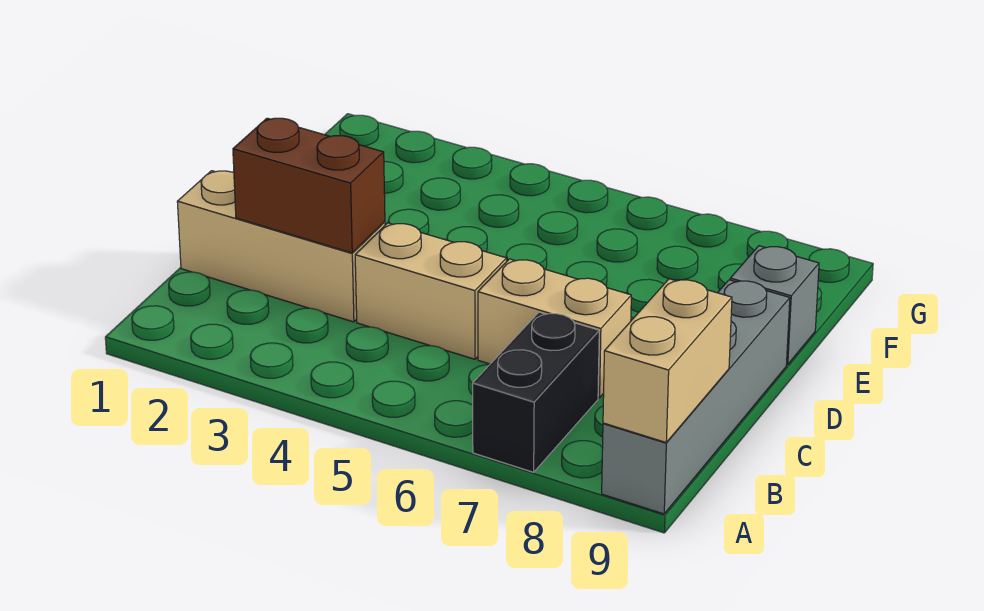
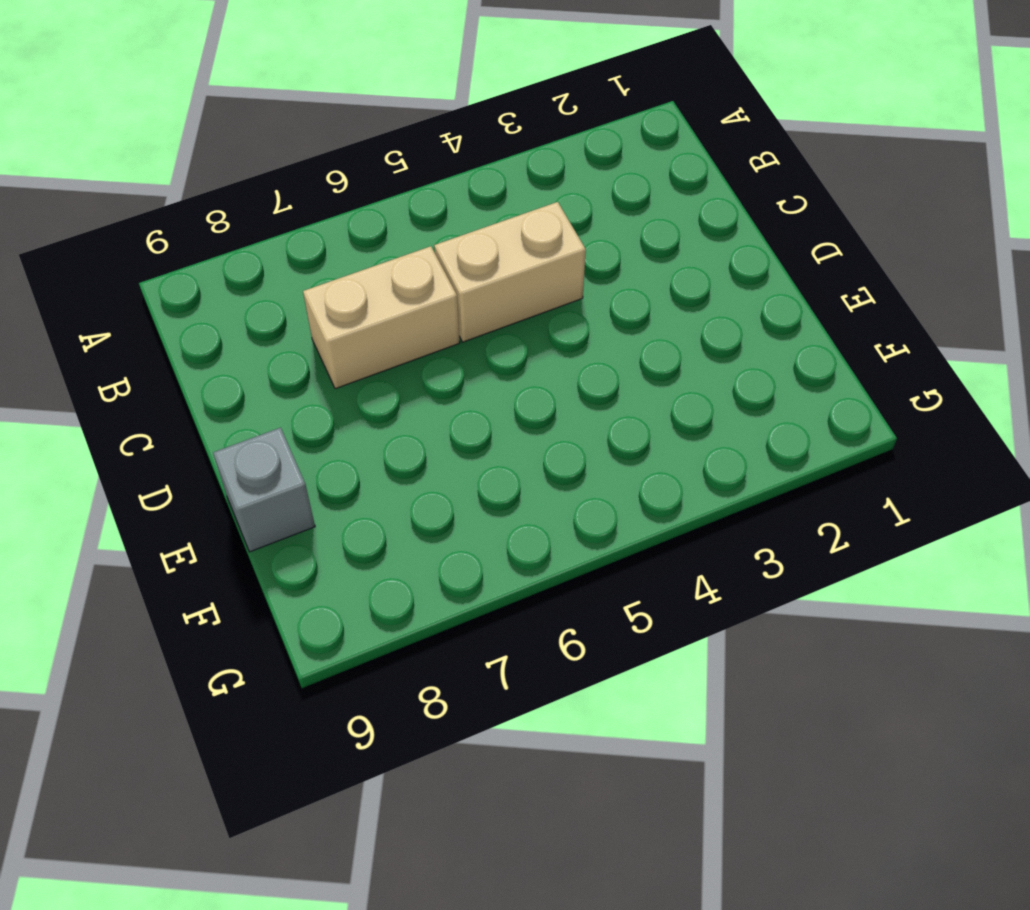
none -> black brick A7:B7 level 1
none -> grey brick A9:D9 level 1

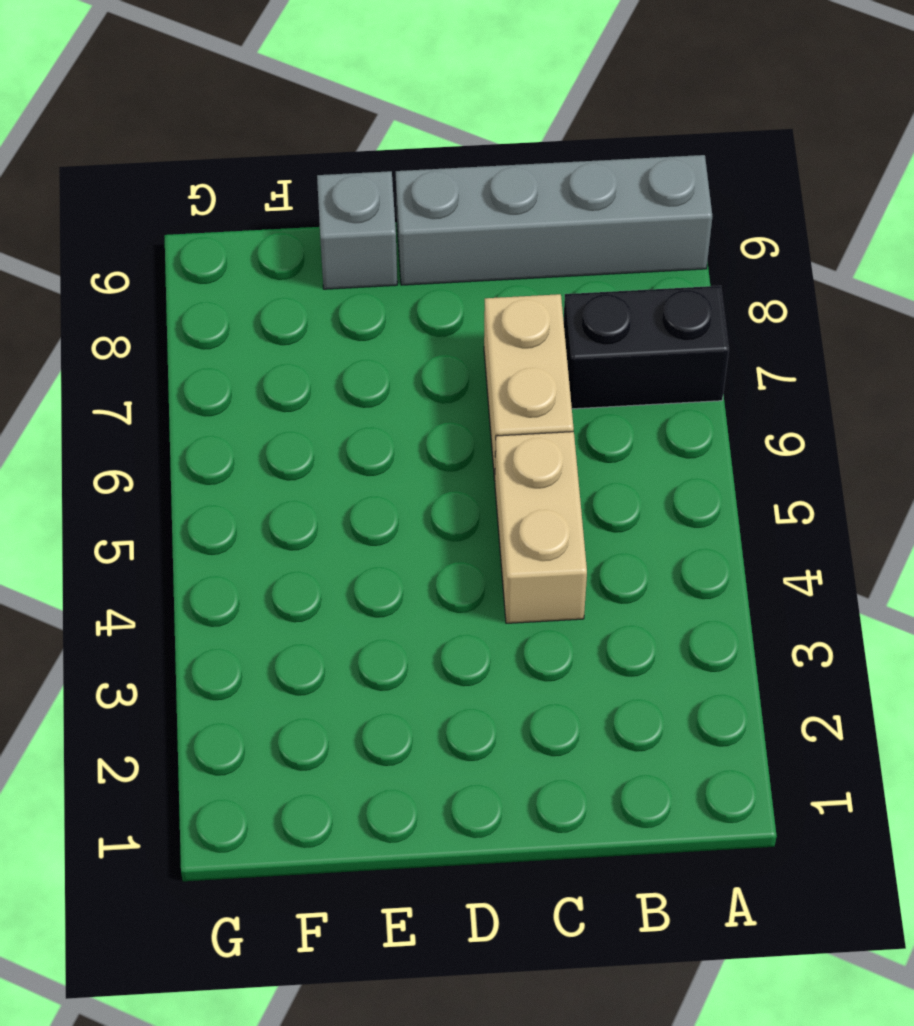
none -> tan brick C1:C3 level 1
none -> tan brick A9:B9 level 2

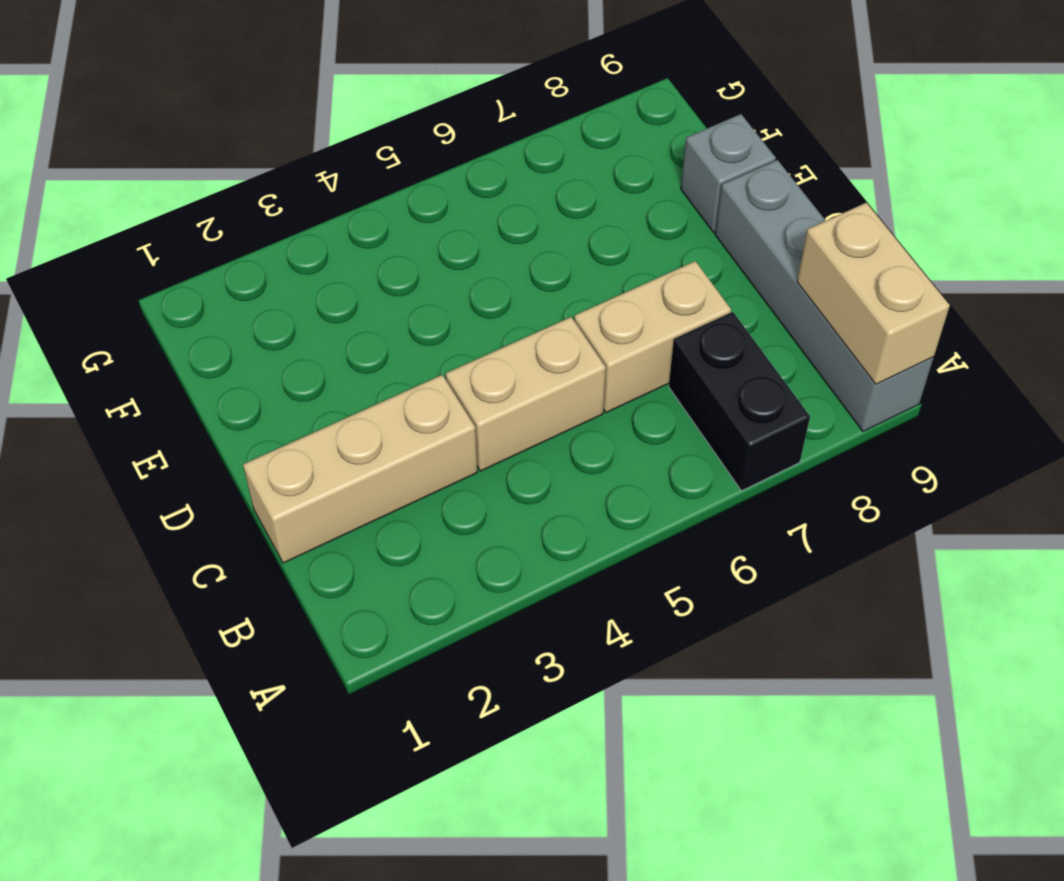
none -> brown brick C2:C3 level 2

